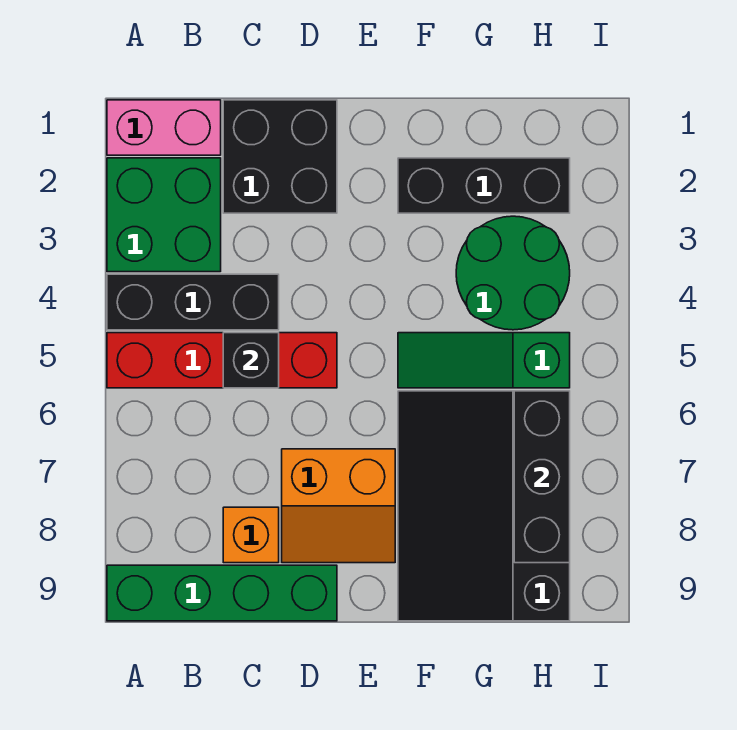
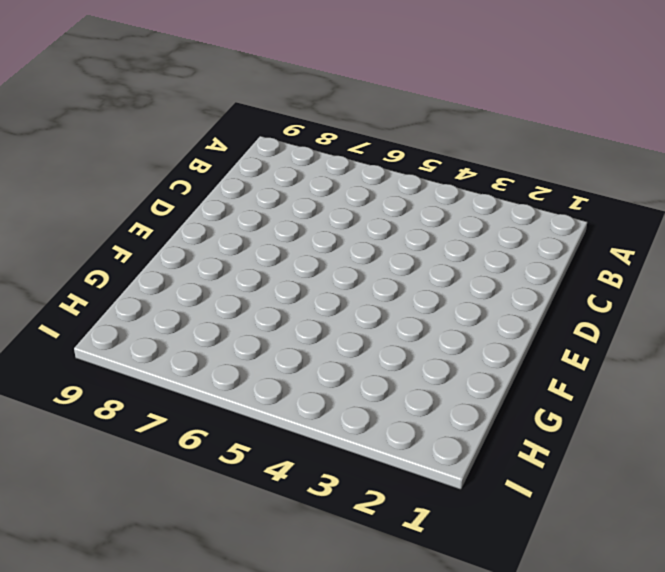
none -> pink brick A1:B1 level 1
none -> green brick A2:B3 level 1
none -> black brick A4:C4 level 1

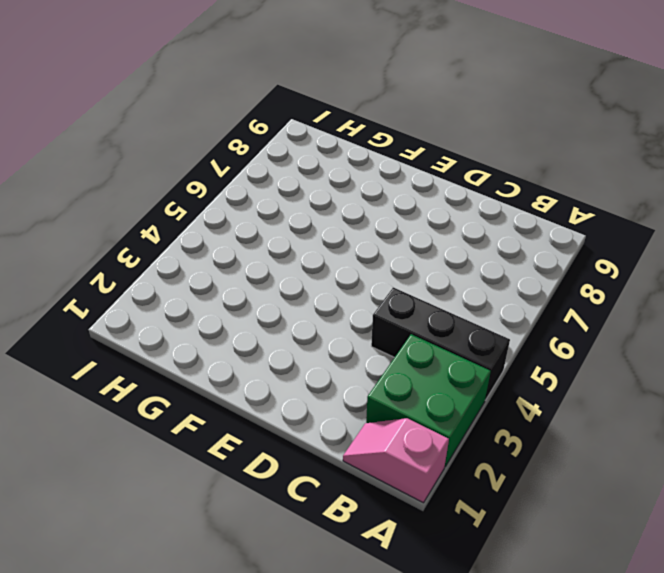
pink slope A1:B1 level 1 top A -> pink brick A1:B1 level 1
none -> red brick A5:D5 level 1
none -> green brick A9:D9 level 1
none -> black brick C1:D2 level 1

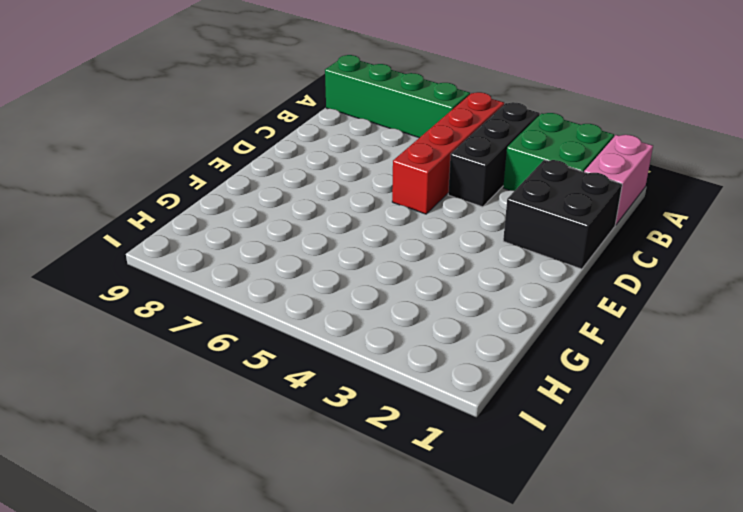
green brick A6:A9 level 1 -> green brick A9:D9 level 1
none -> orange brick C8 level 1
none -> orange slope D7:E8 level 1 top 7
none -> black brick F2:H2 level 1

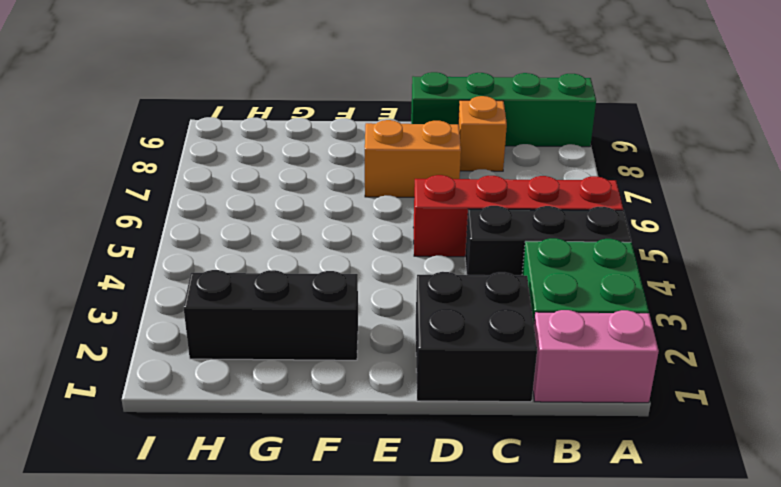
none -> green slope F5:H5 level 1 top H
none -> black slope F6:H9 level 1 top H
none -> green round brick G3:H4 level 1

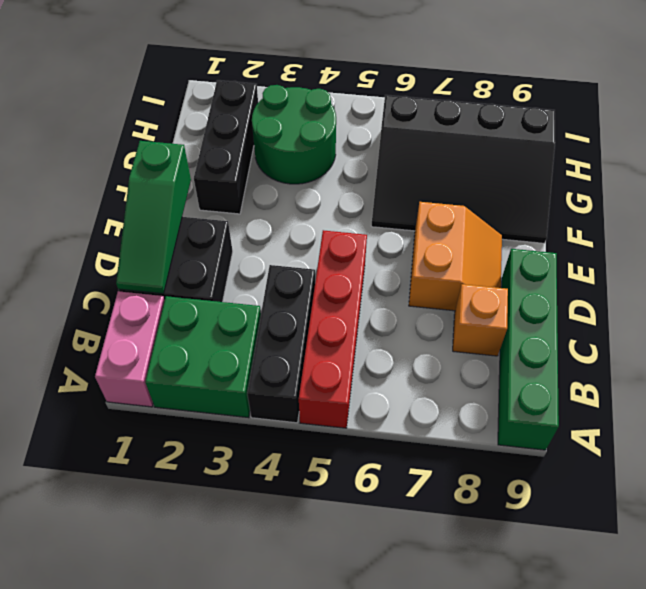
green slope C1:E1 level 2 top E -> green slope F5:H5 level 1 top H
none -> black brick C5 level 2
none -> black brick H6:H8 level 2

